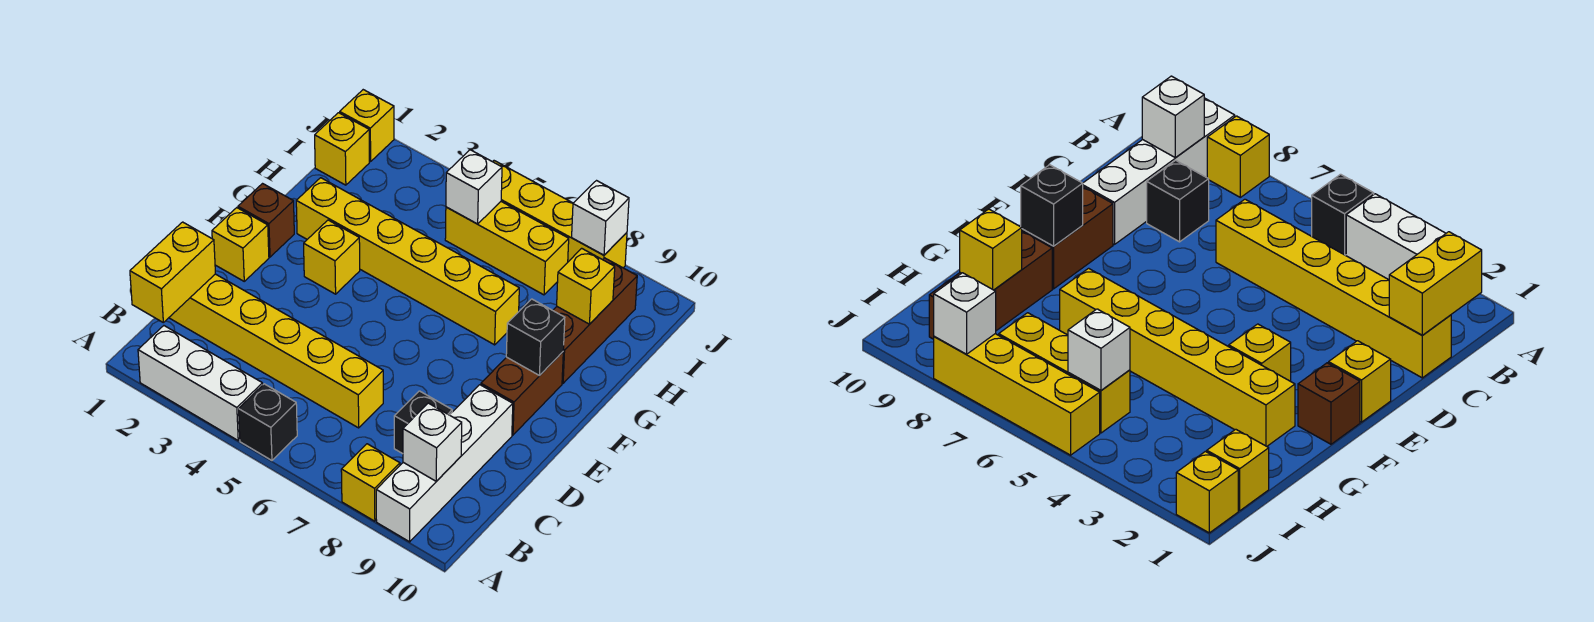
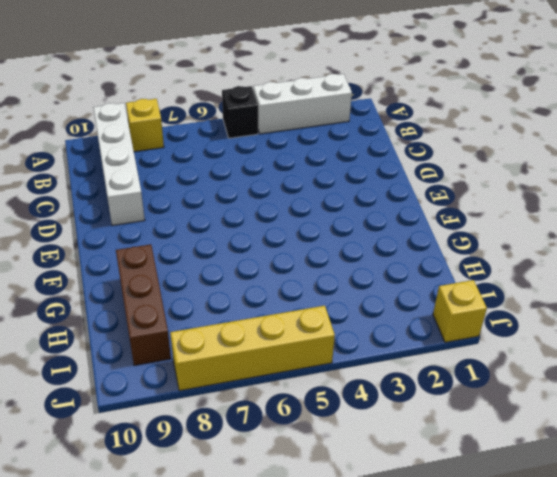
none -> yellow brick C1:C6 level 1
none -> black brick C8 level 1
none -> yellow brick E1 level 1

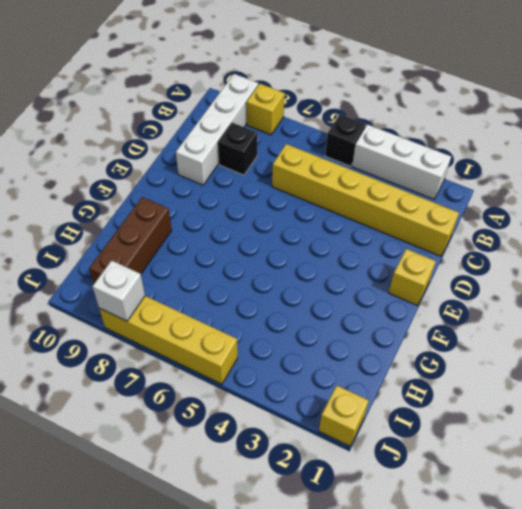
none -> brown brick E9:F9 level 1
none -> brown brick F1 level 1
none -> yellow brick F3 level 1

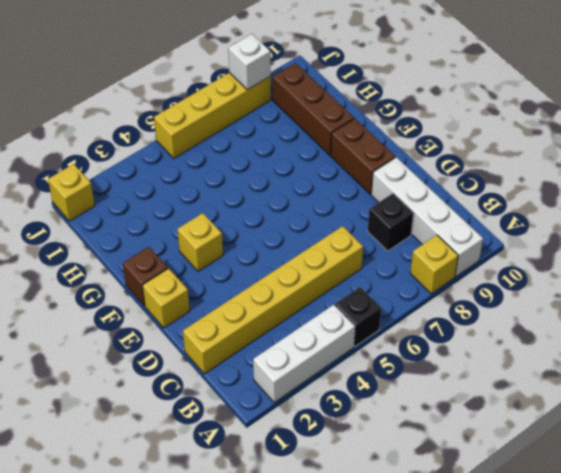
none -> yellow brick G2:G7 level 1
none -> yellow brick I1 level 1
none -> yellow brick I5:I7 level 1

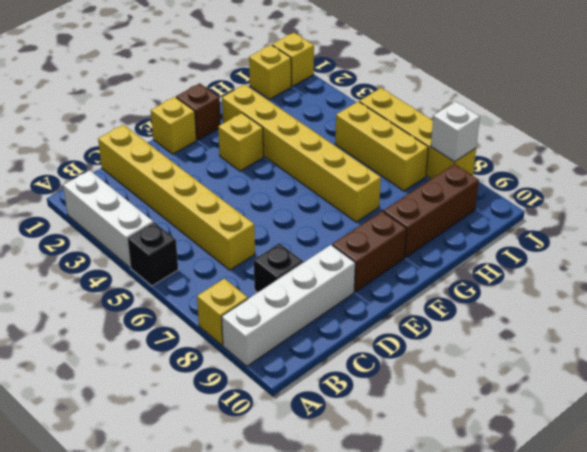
none -> yellow brick B1:C1 level 2
none -> white brick B9 level 2
none -> black brick F9 level 2

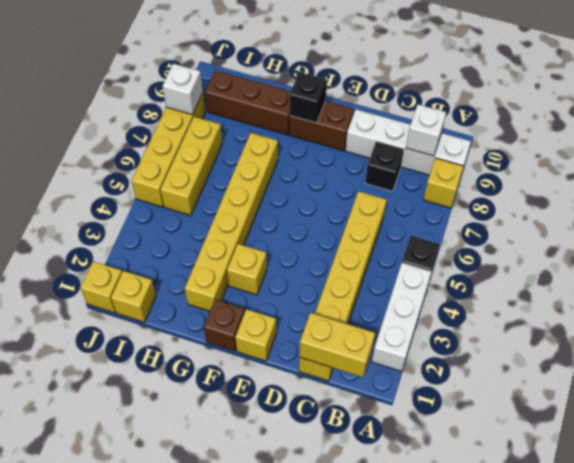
none -> yellow brick H9 level 2
none -> white brick I5 level 2

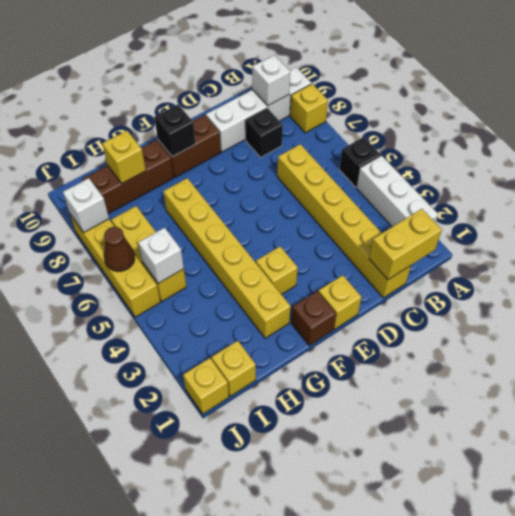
brown cone J6 level 2 -> none

